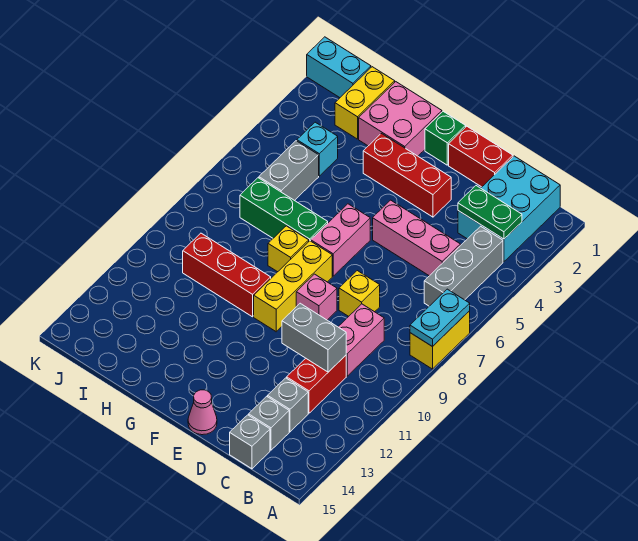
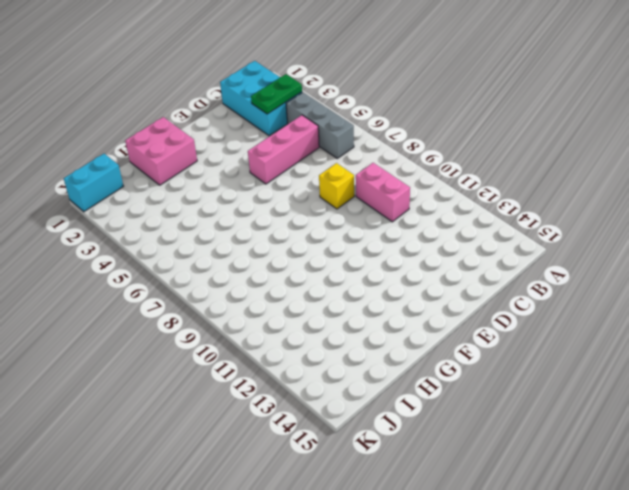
none -> yellow brick A7:A8 level 1
none -> red brick C11:C12 level 1
none -> grey brick C13 level 1

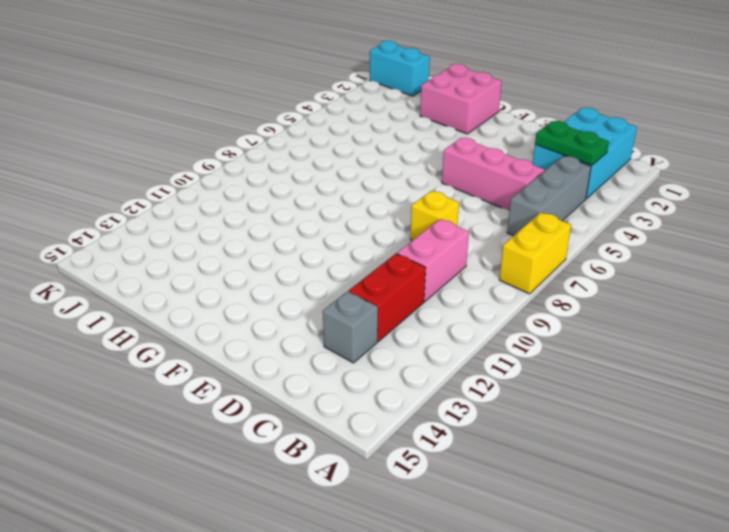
none -> grey brick C14 level 1
none -> grey brick C15 level 1
none -> red brick D1:E1 level 1

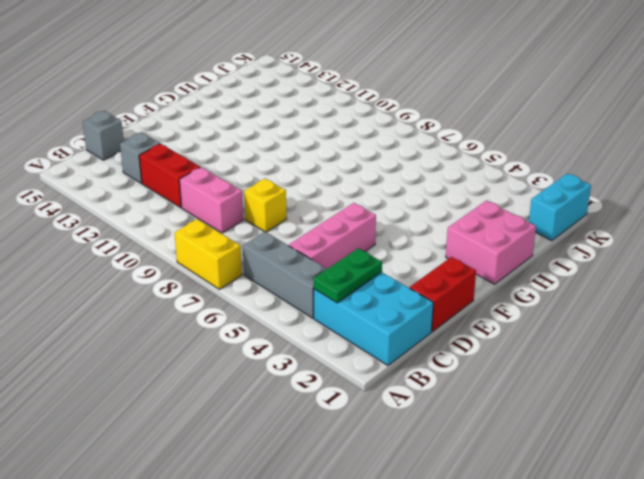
none -> grey brick C14 level 1
none -> red brick E3:G3 level 1
none -> pink brick E9 level 1

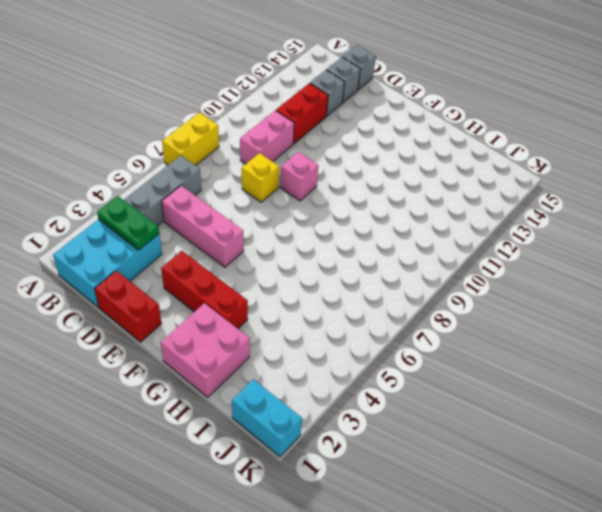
none -> pink cone E15 level 1
none -> green brick F1 level 1
none -> pink brick F6:F7 level 1

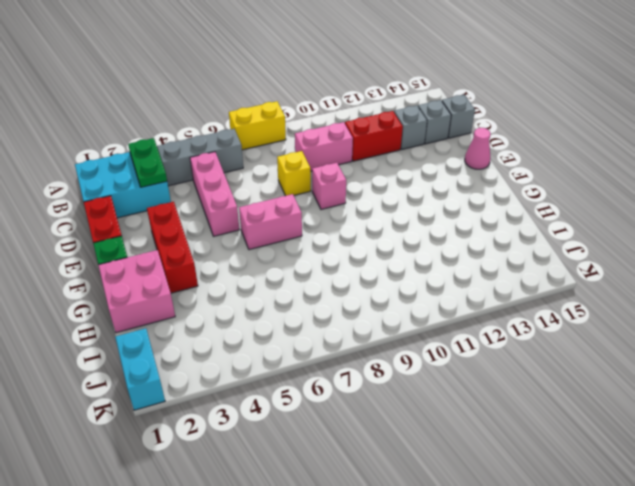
none -> yellow brick F8:F10 level 1
none -> green brick G7:I7 level 1
none -> yellow brick G8 level 1

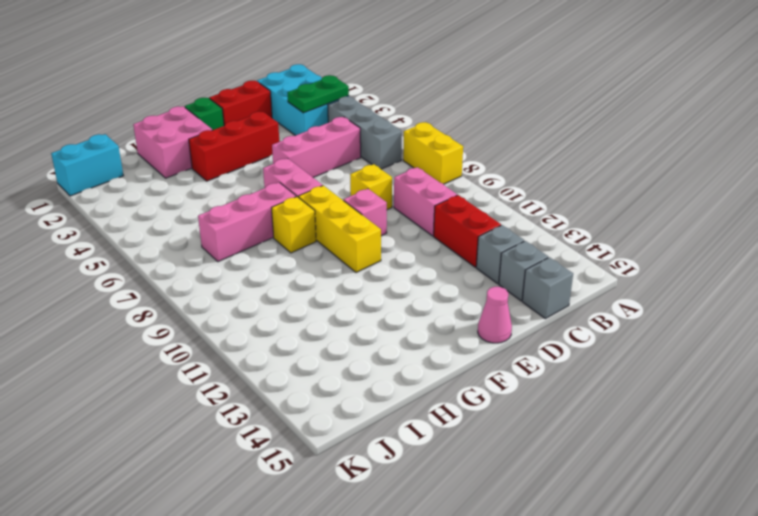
pink brick G7:I7 level 1 -> green brick G7:I7 level 1
none -> red brick G10:I10 level 1
none -> yellow brick I1:I2 level 1
none -> cyan brick I4 level 1

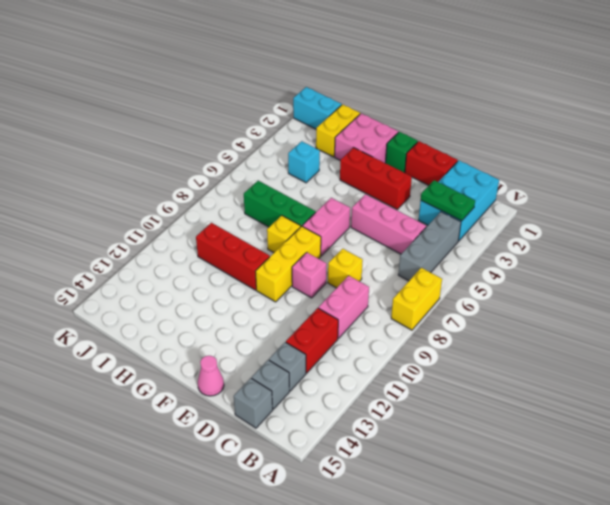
none -> grey brick I5:I6 level 1
none -> cyan plate A7:A8 level 2
none -> grey brick C11:D11 level 2

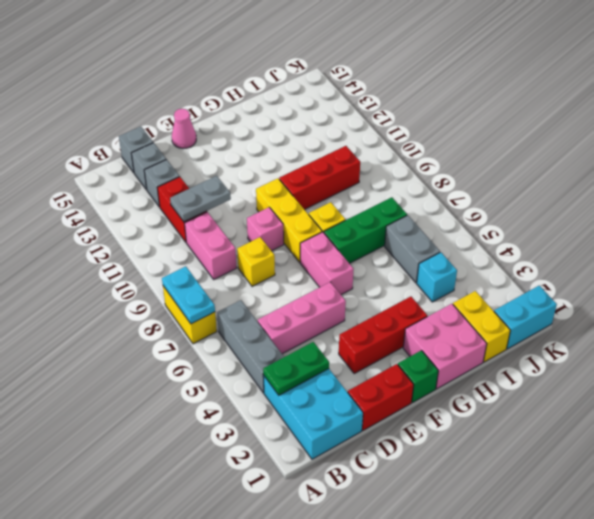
grey plate C11:D11 level 2 -> grey brick C11:D11 level 2

